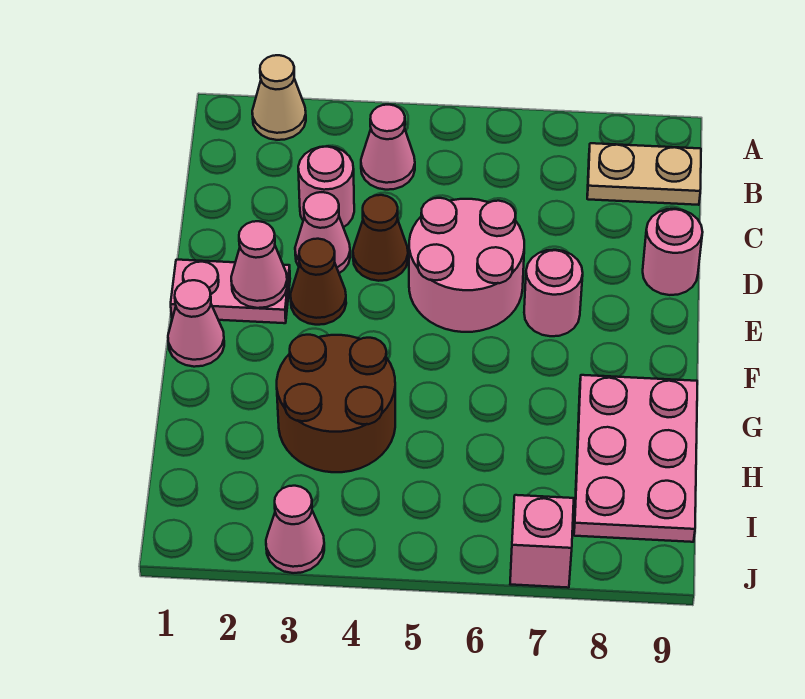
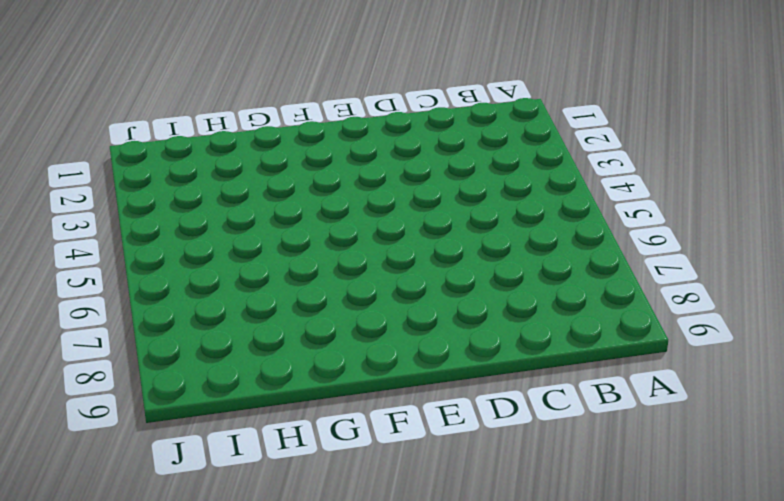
none -> tan cone A2 level 1
none -> pink cone B4 level 1
none -> tan plate B8:B9 level 1

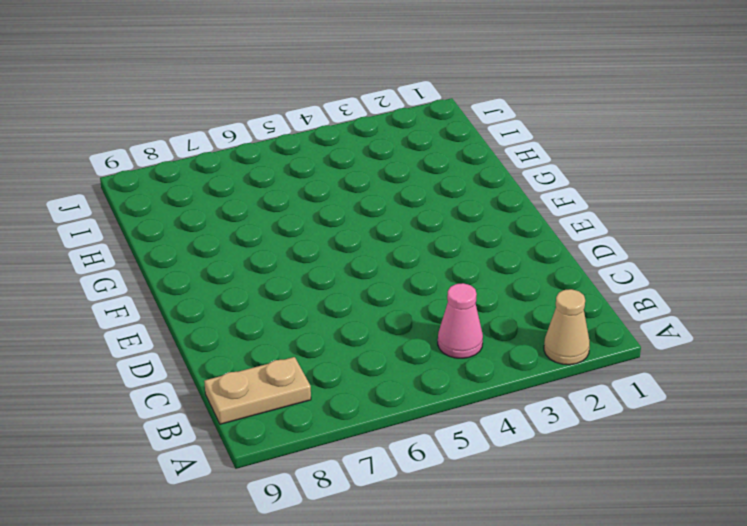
none -> pink round brick C3 level 1
none -> pink cone D3 level 1
none -> brown cone D4 level 1

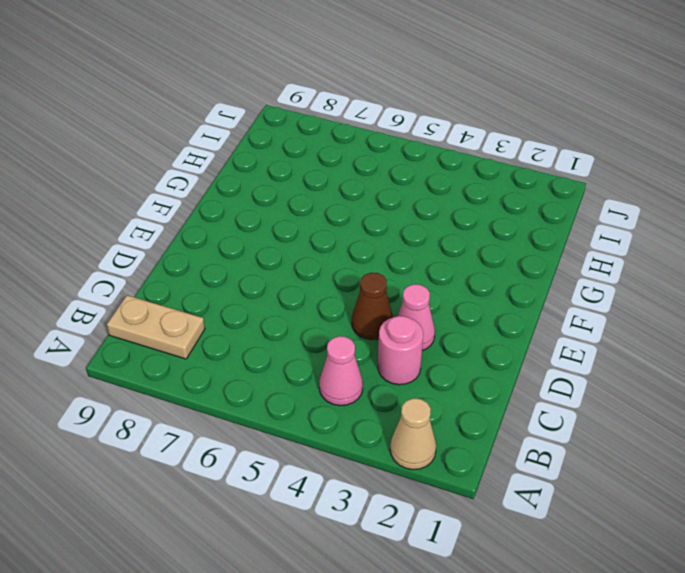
none -> pink round brick D5:E6 level 1
none -> pink round brick D9 level 1
none -> pink plate E1:E2 level 1

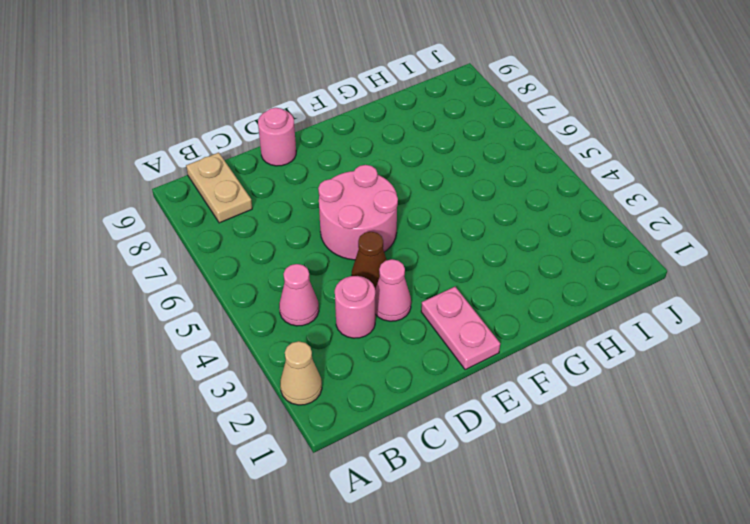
none -> brown cone E3 level 1
none -> pink round brick E7 level 1
none -> pink cone F1 level 1

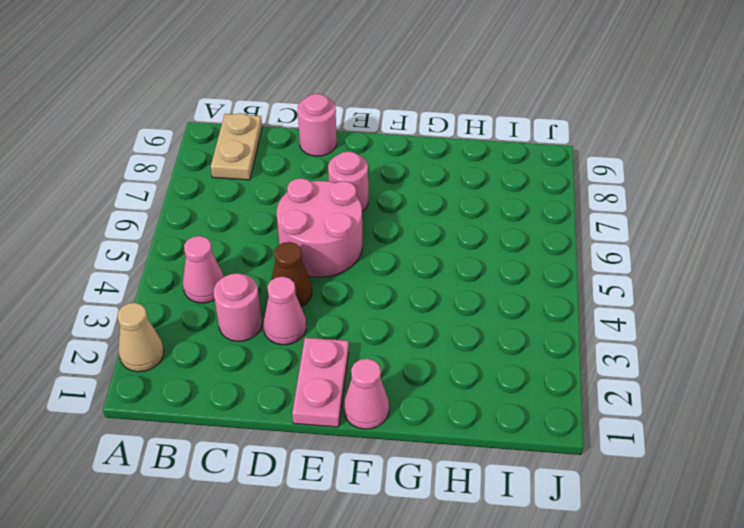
none -> brown cone E3 level 1
none -> brown round brick G3:H4 level 1
none -> pink plate G8:I9 level 1

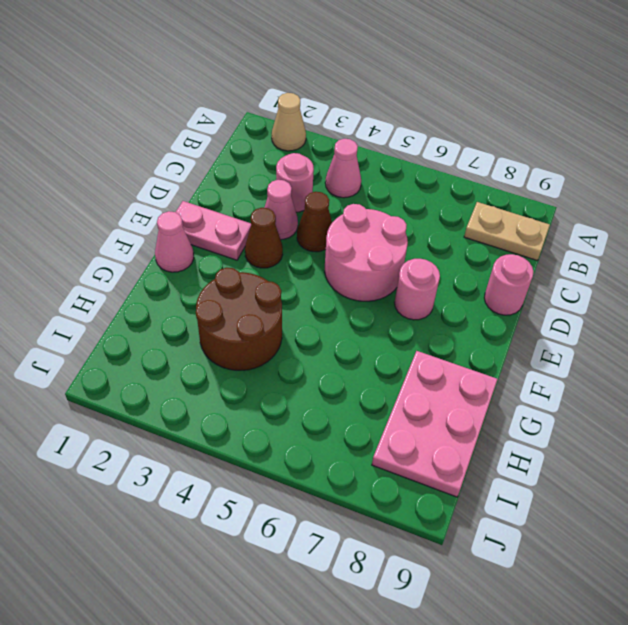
none -> pink cone J3 level 1
none -> pink brick J7 level 1
none -> pink cone E2 level 2

